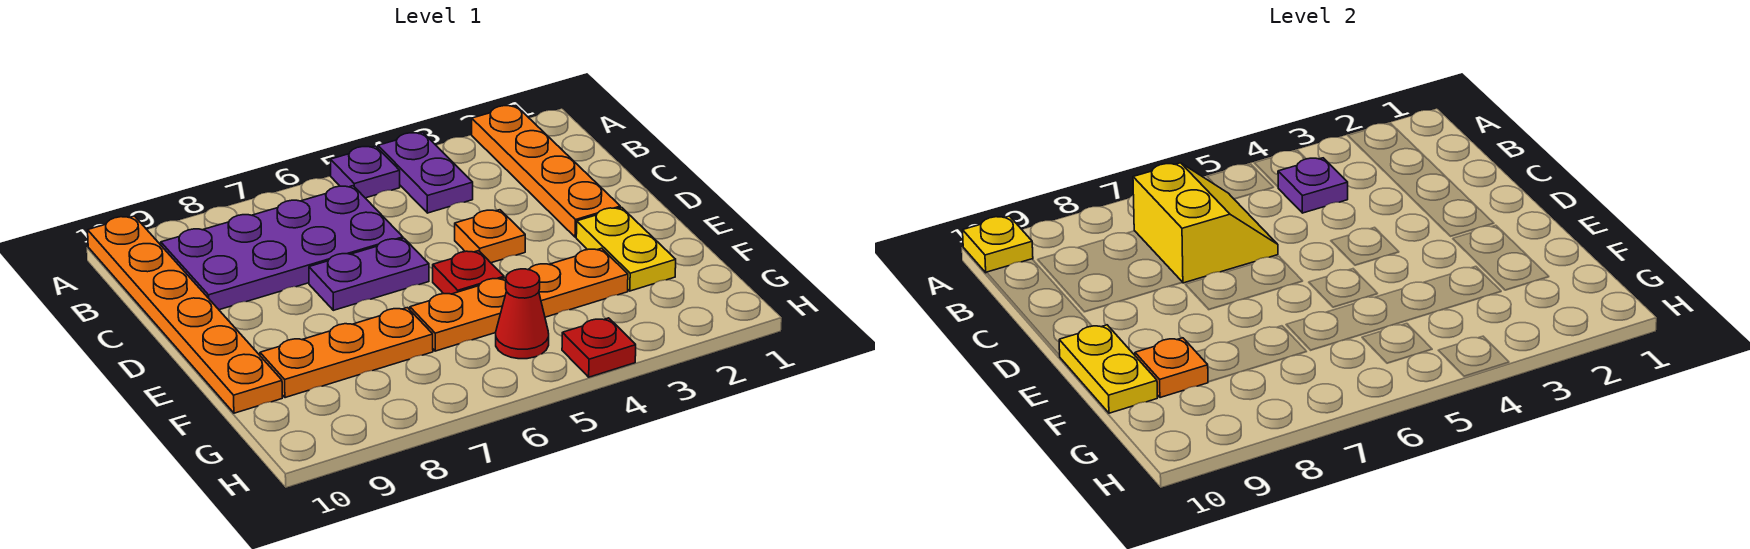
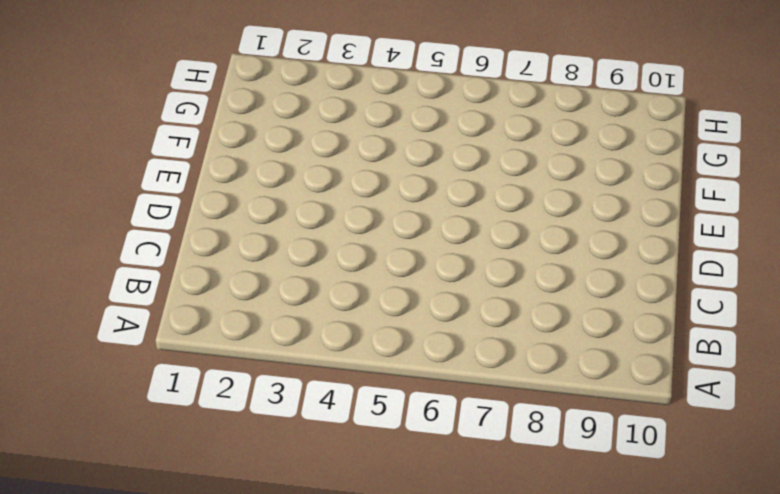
none -> orange plate A2:D2 level 1
none -> purple plate A4:B4 level 1
none -> purple plate A5 level 1

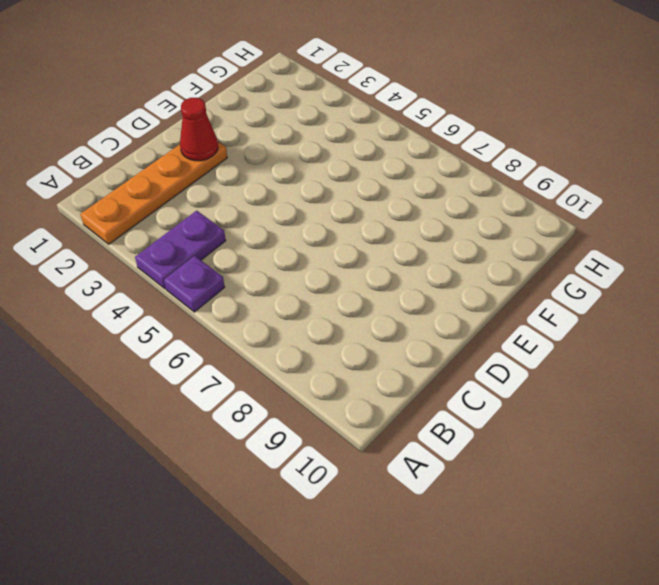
red cone D2 level 2 -> red cone G5 level 1
none -> orange plate A10:F10 level 1
none -> purple plate B6:C9 level 1
none -> orange plate D4 level 1

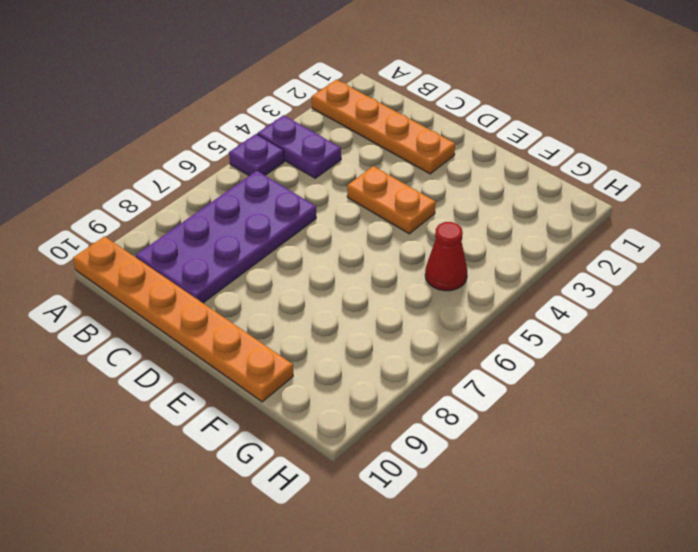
orange plate D4:E4 level 1 -> orange plate D4 level 1
none -> purple plate D6:D7 level 1
none -> yellow plate E2:F2 level 1
none -> red plate E5 level 1

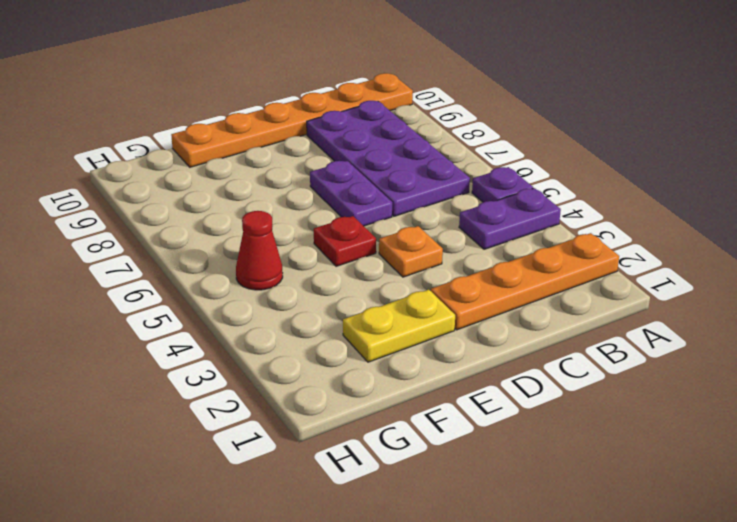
none -> orange plate F3:F6 level 1
none -> orange plate F7:F9 level 1
none -> red plate H4 level 1

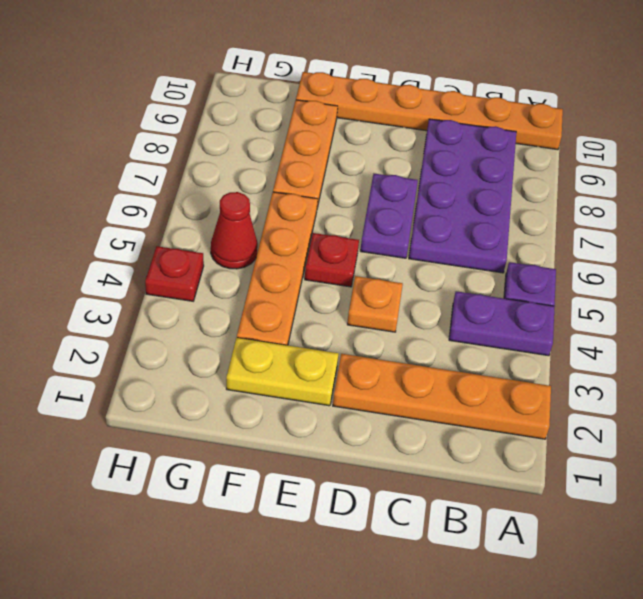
none -> yellow plate A10 level 2
none -> purple plate B4 level 2
none -> yellow slope B6:C7 level 2 top 7

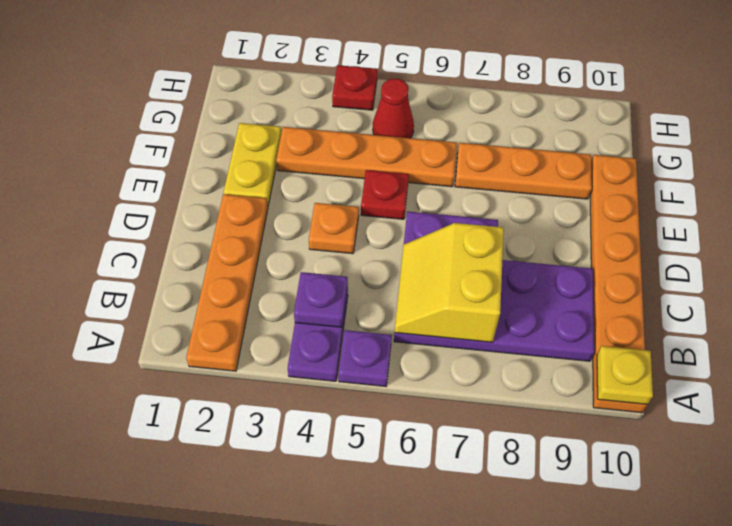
none -> yellow plate E10:F10 level 2
none -> orange plate F9 level 2

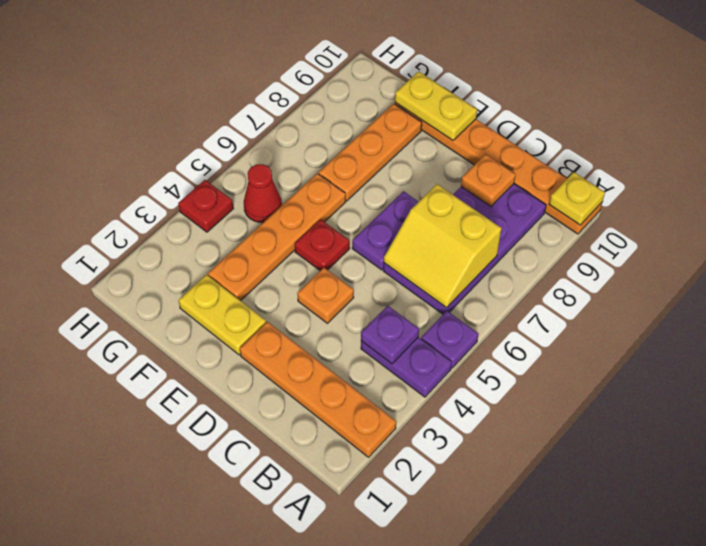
orange plate C9 level 2 -> orange plate F9 level 2

